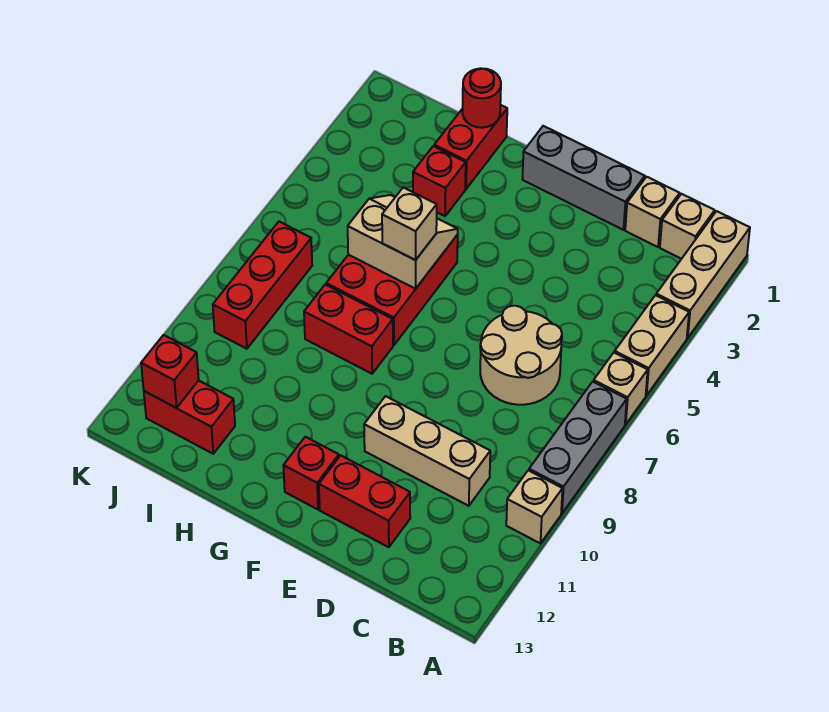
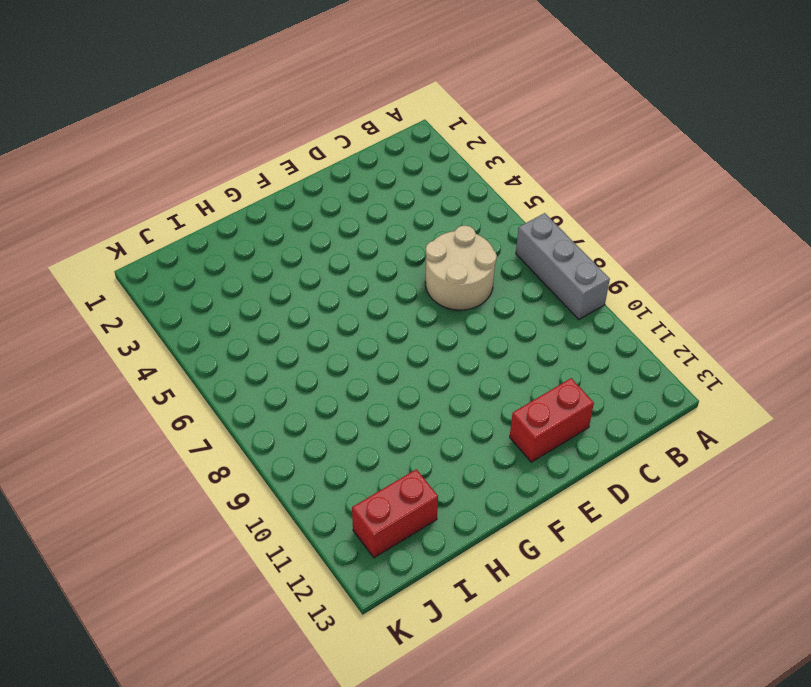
none -> tan brick A1:A3 level 1
none -> tan brick A4:A5 level 1
none -> tan brick A6 level 1

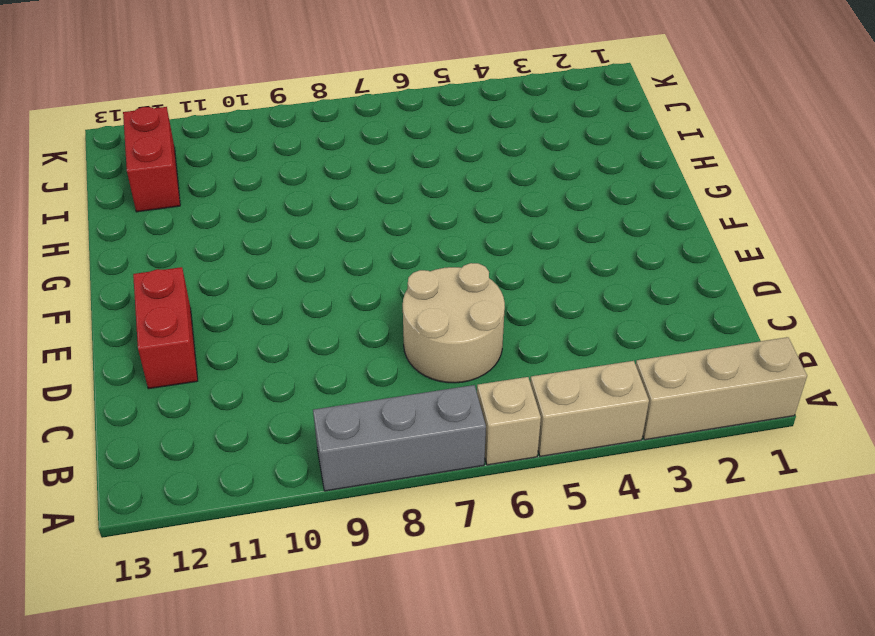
none -> tan brick A10 level 1
none -> tan brick B1 level 1
none -> tan brick C1 level 1

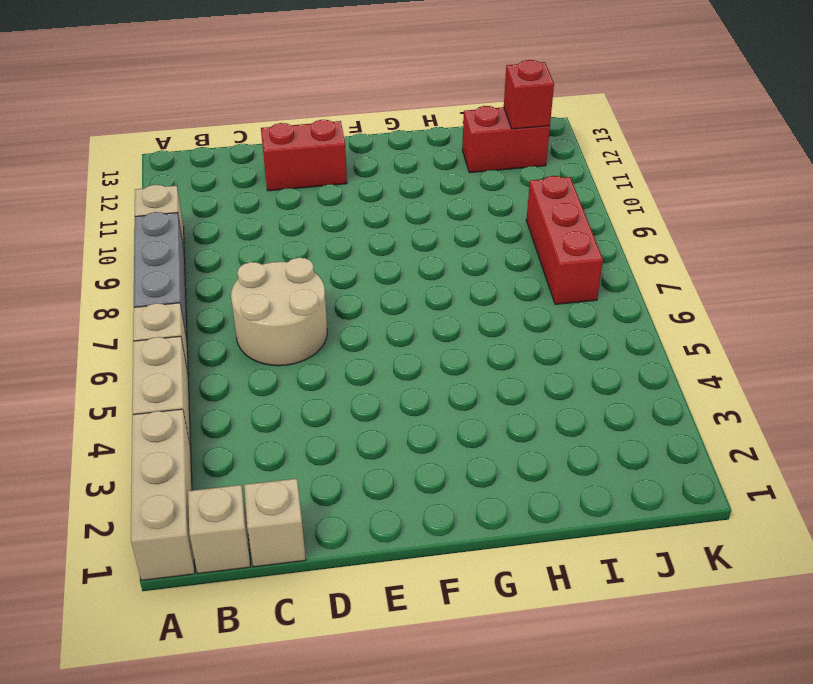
none -> tan brick C10:E10 level 1
none -> grey brick D1:F1 level 1
none -> red brick F12 level 1

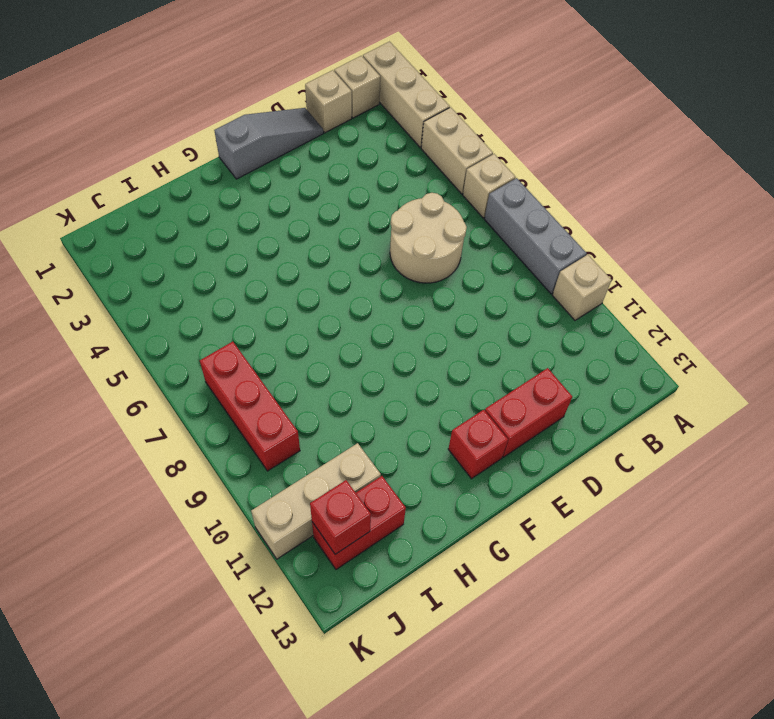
grey slope D1:F1 level 1 top F -> grey brick D1:F1 level 1
tan brick I11:K11 level 1 -> tan brick C10:E10 level 1
none -> red brick G5:H7 level 1
none -> red brick G8:H8 level 1
none -> red brick H1:H2 level 1

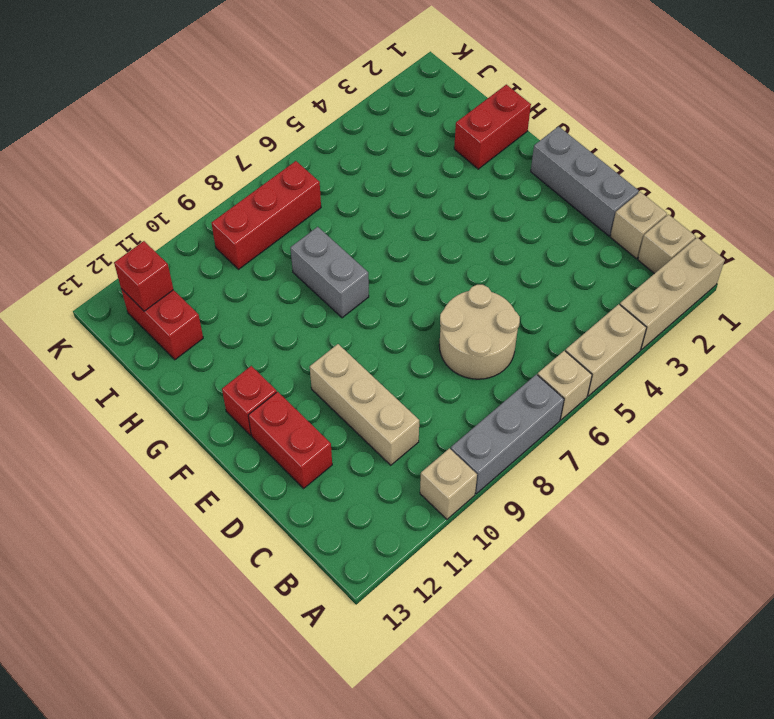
grey brick G8:H8 level 1 -> red brick G8:H8 level 1
none -> red brick G5:H7 level 1
none -> red brick H3 level 1
none -> tan slope G5:H6 level 2 top 6

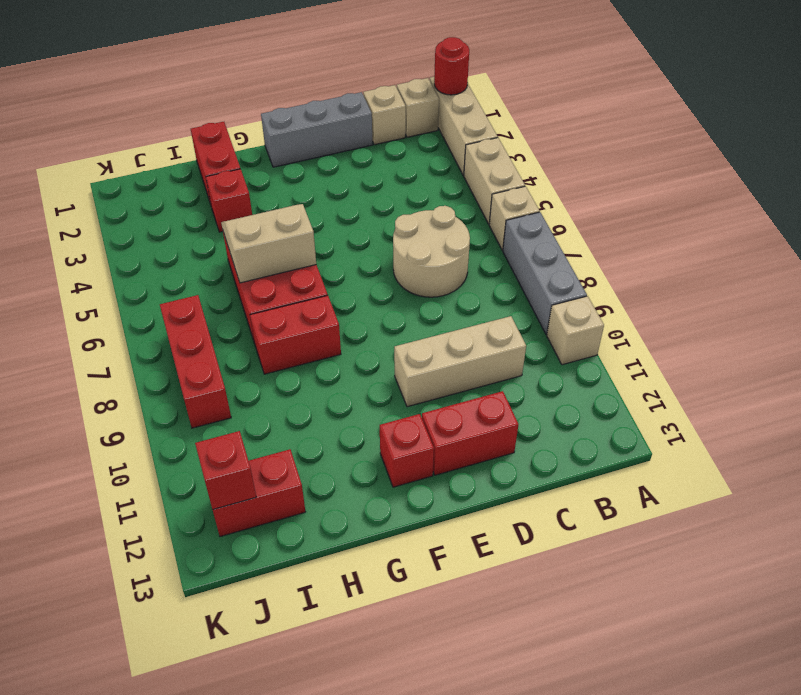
red round brick A1 level 2 -> red round brick H1 level 2
none -> tan brick G6 level 3

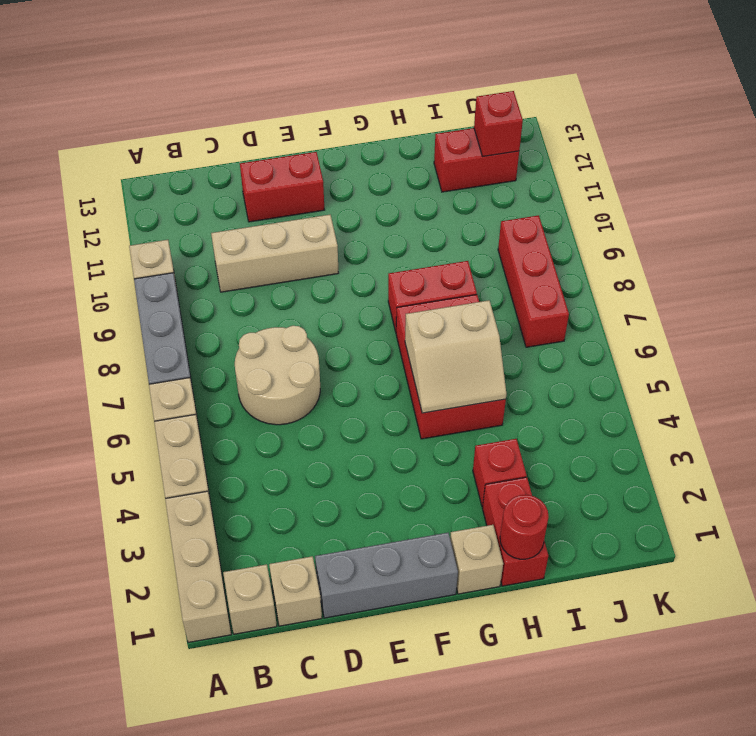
tan brick G1 level 1 -> tan brick G6 level 3
none -> red brick F12 level 1

